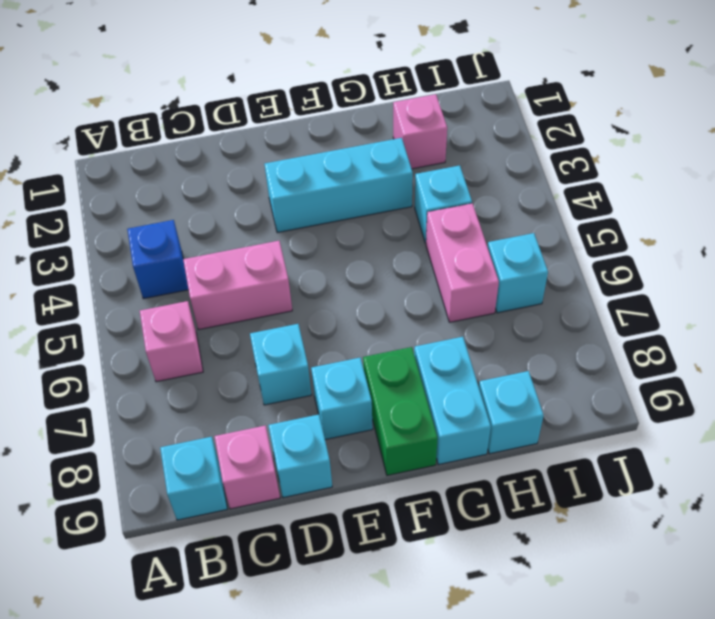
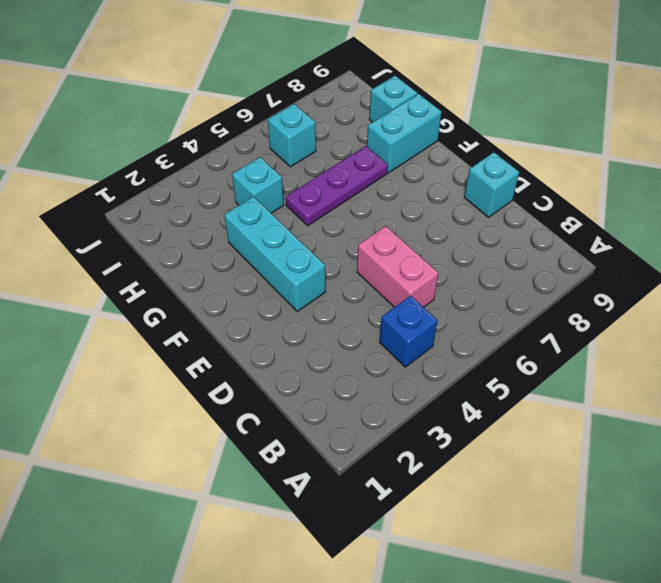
purple plate G5:G7 level 1 -> none
none -> pink brick B6 level 1
none -> cyan brick B9 level 1
none -> pink brick C9 level 1

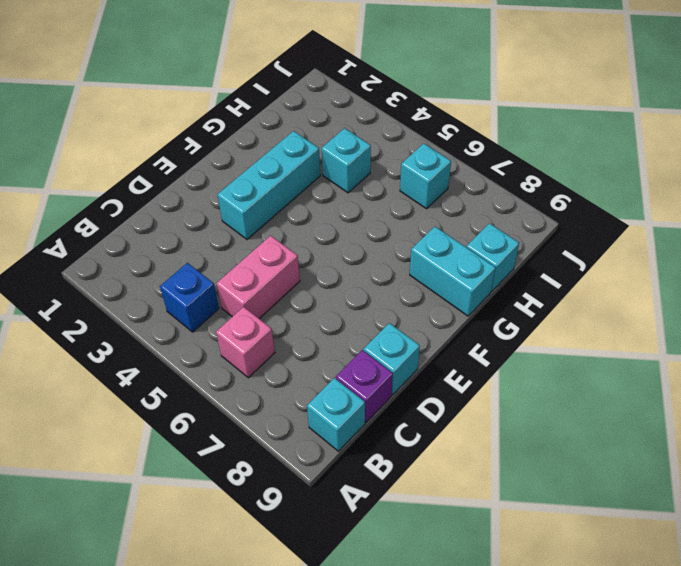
purple brick C9 level 1 -> pink brick C9 level 1
none -> cyan brick D7 level 1
none -> cyan brick E8 level 1
none -> green brick F8:F9 level 1

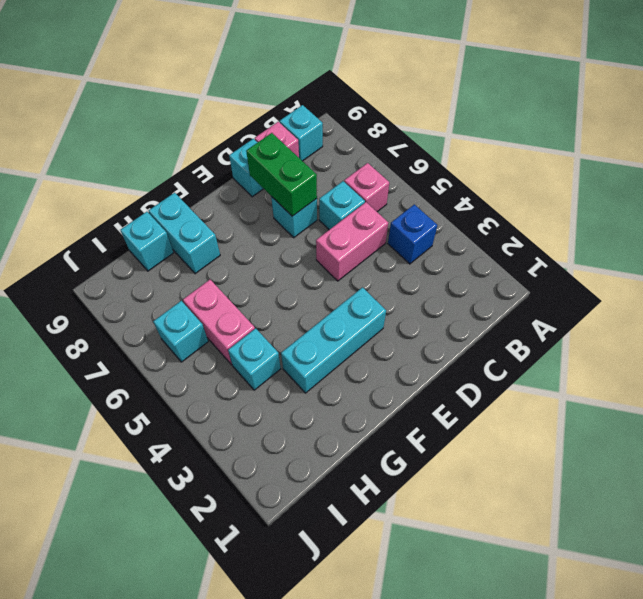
cyan brick C6 level 1 -> cyan brick E8 level 1
green brick D7:D8 level 2 -> green brick F8:F9 level 1
none -> pink brick H2 level 1

